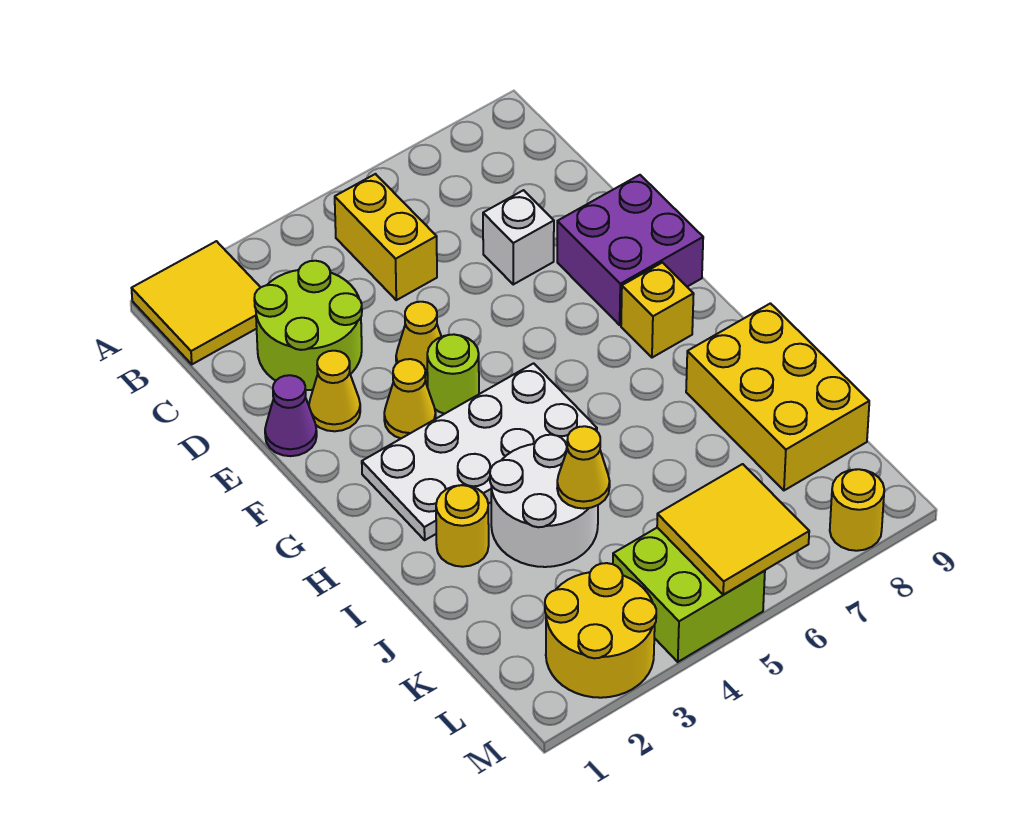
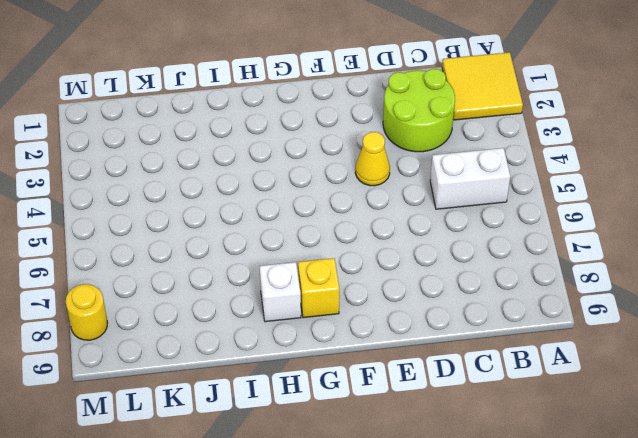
white brick B5:C5 level 1 -> yellow brick B5:C5 level 1
white brick H8 level 1 -> white brick D7 level 1
none -> purple cone E1 level 1
none -> yellow cone E2 level 1
none -> purple brick E8:F9 level 1

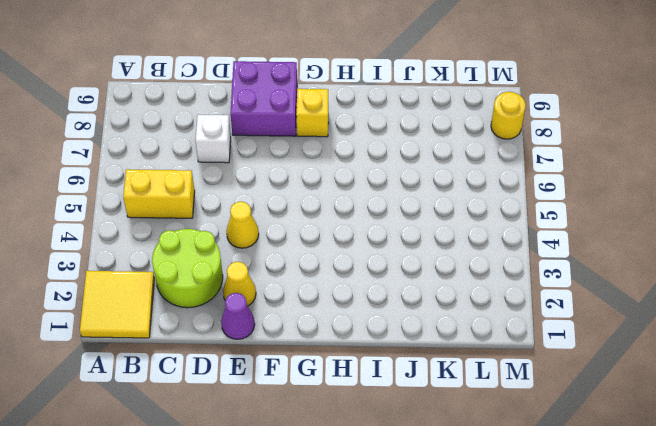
none -> yellow cone F3 level 1
none -> lime round brick F4 level 1
none -> white plate G2:H5 level 1

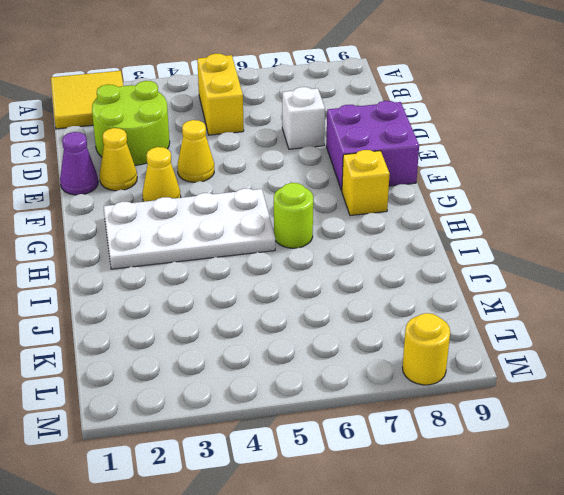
lime round brick H6 level 1 -> lime round brick F4 level 1
none -> yellow round brick I2 level 1
none -> white round brick I3:J4 level 1
none -> yellow brick I8:K9 level 1

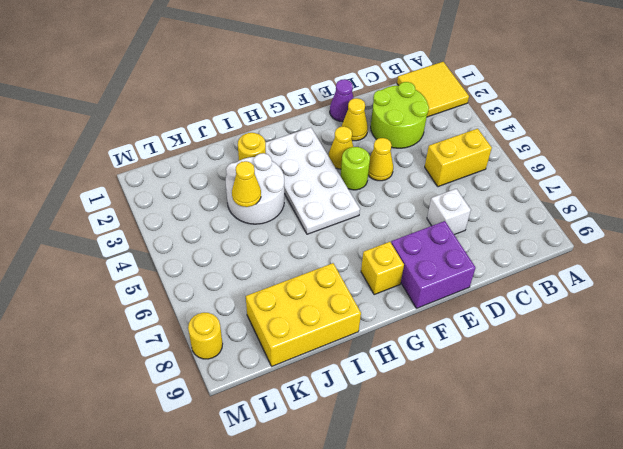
none -> yellow round brick L2:M3 level 1
none -> lime brick L4:M5 level 1
none -> yellow tile L5:M6 level 2

